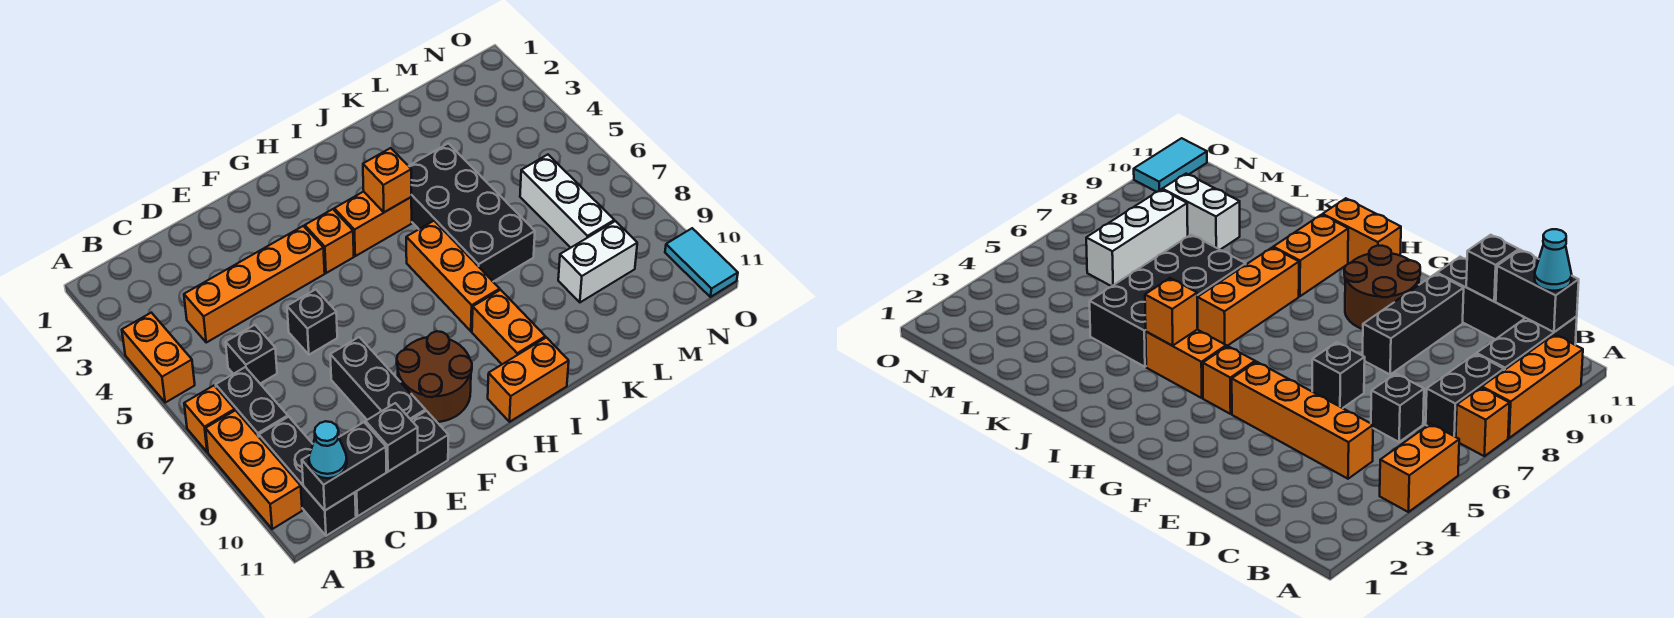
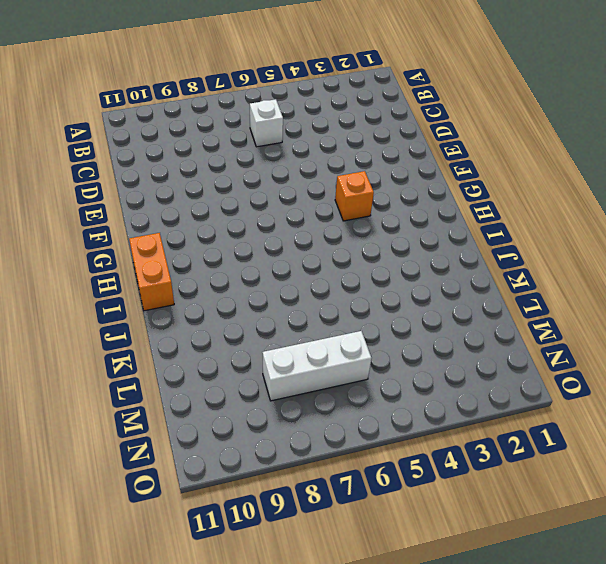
white brick C6 level 1 -> black brick C6 level 1
none -> orange brick A4:A5 level 1
none -> orange brick A7 level 1
none -> orange brick A8:A10 level 1

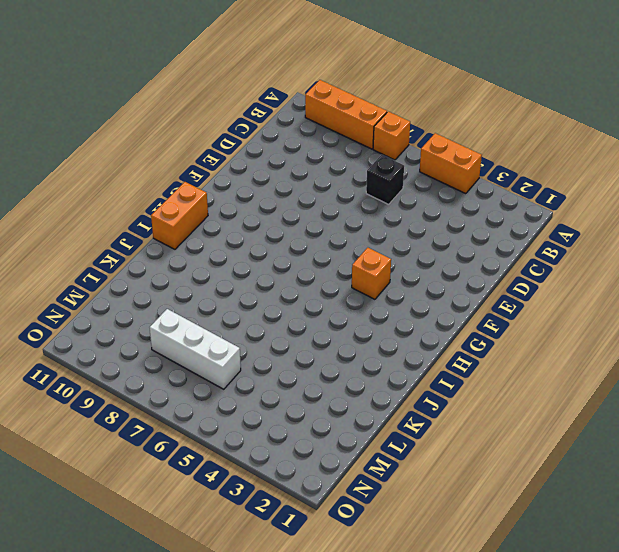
none -> black brick B7:B8 level 1
none -> black brick B9:B11 level 1
none -> orange brick C4:F4 level 1

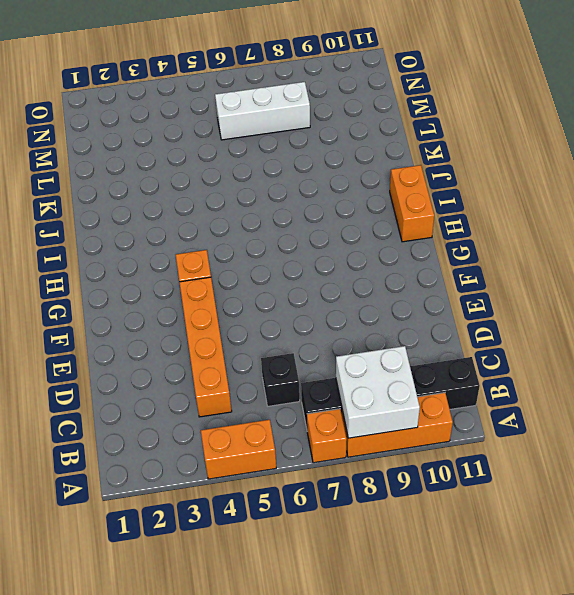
white brick A8:B9 level 2 -> none
none -> black brick C11:E11 level 1
none -> black brick E6 level 1
none -> black brick E8:E10 level 1

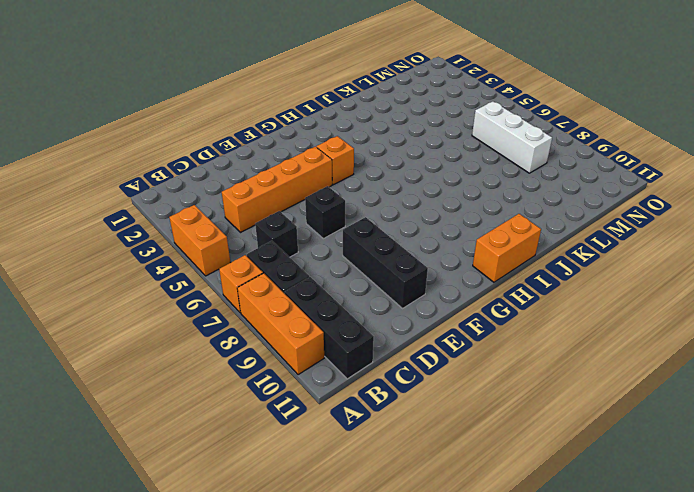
none -> black brick C11:E11 level 1
none -> brown round brick F9:G10 level 1
none -> orange brick H4:I4 level 1

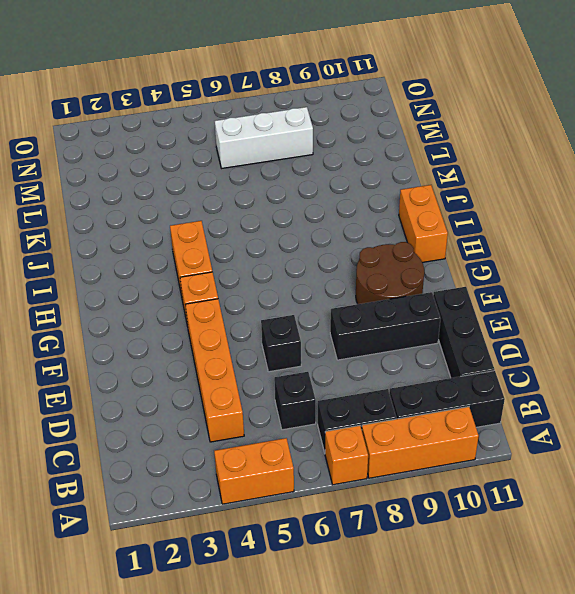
none -> orange brick I6:I8 level 1
none -> orange brick I9:I10 level 1
none -> black brick J4:K7 level 1

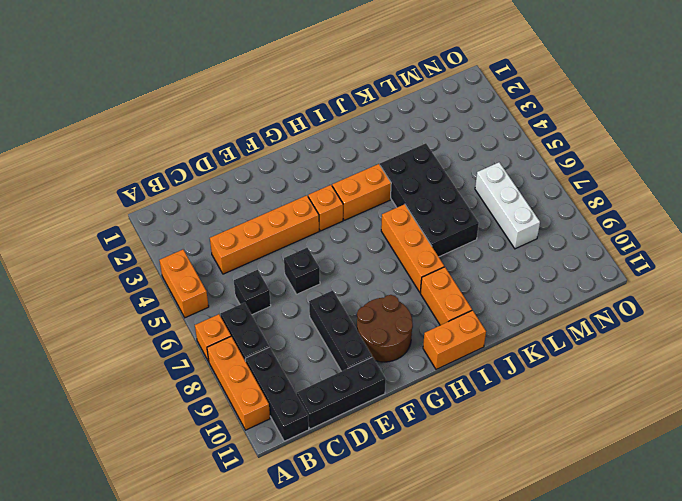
none -> white brick L9:M9 level 1
none -> cyan tile O10:O11 level 1
none -> black brick B11:C11 level 2

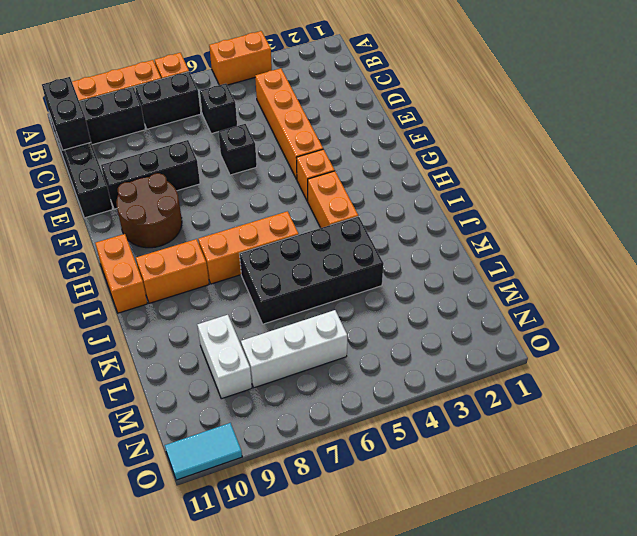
none -> black brick D11 level 2
none -> orange brick I4 level 2
none -> cyan cone B11 level 3

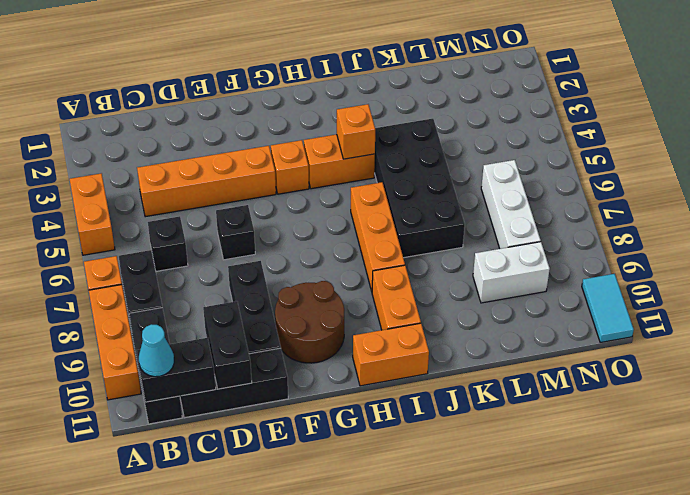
black brick D10:D11 level 2 -> black brick D11 level 2

